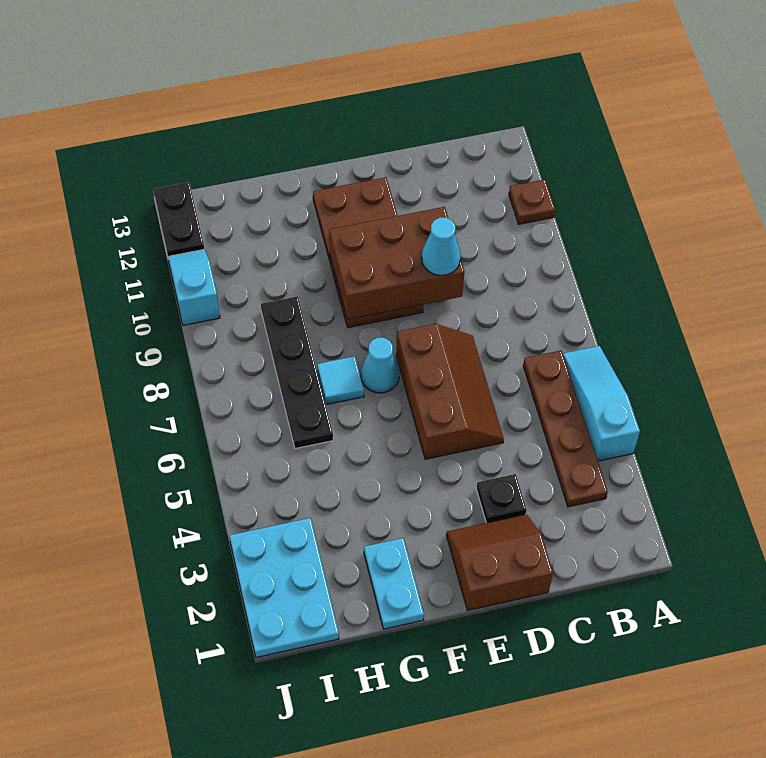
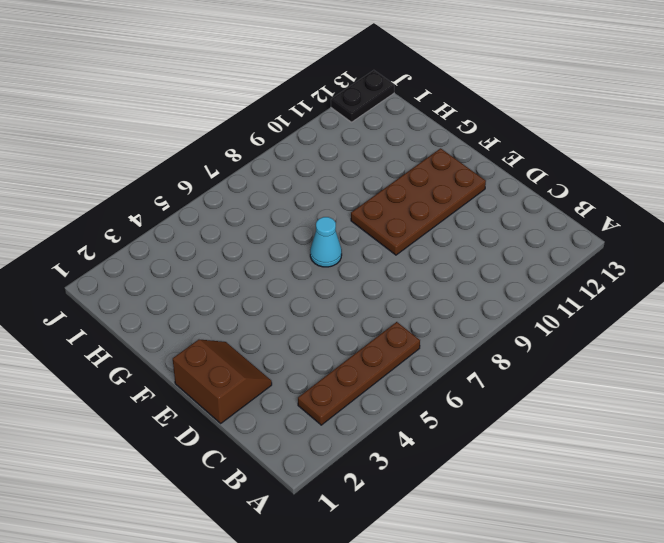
none -> cyan slope A4:A6 level 1 top 4
none -> brown plate A11 level 1
none -> black plate D3 level 1

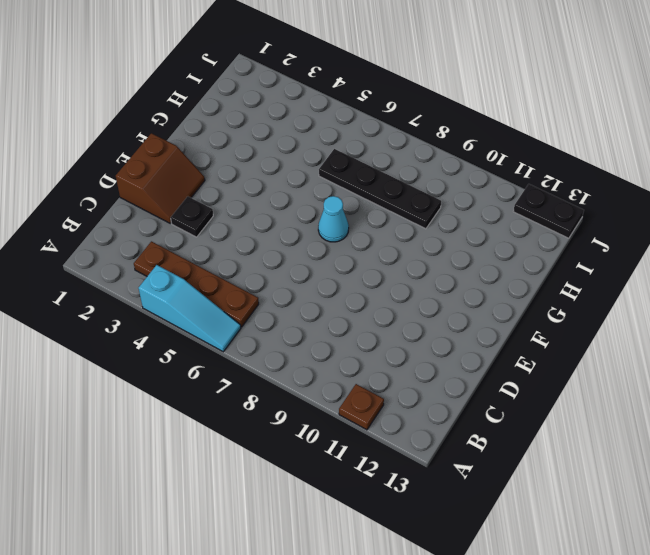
none -> brown slope D5:E7 level 1 top E
none -> brown plate E9:F12 level 1
none -> cyan plate G1:G2 level 1

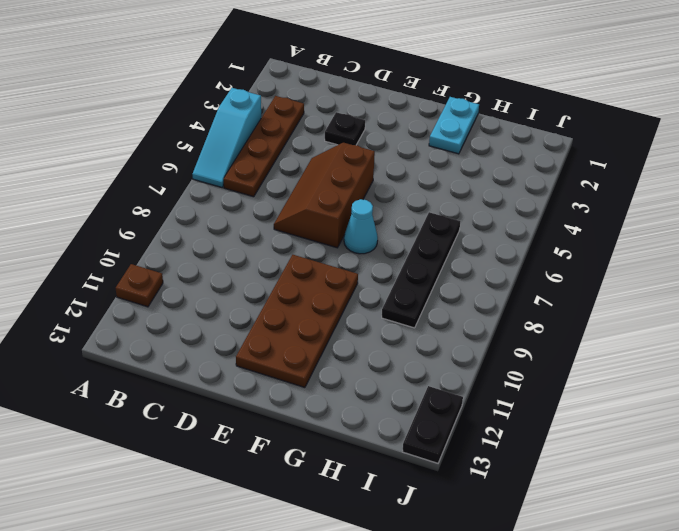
none -> brown slope D1:E2 level 1 top 1
none -> cyan tile G7 level 1
none -> cyan plate I1:J3 level 1

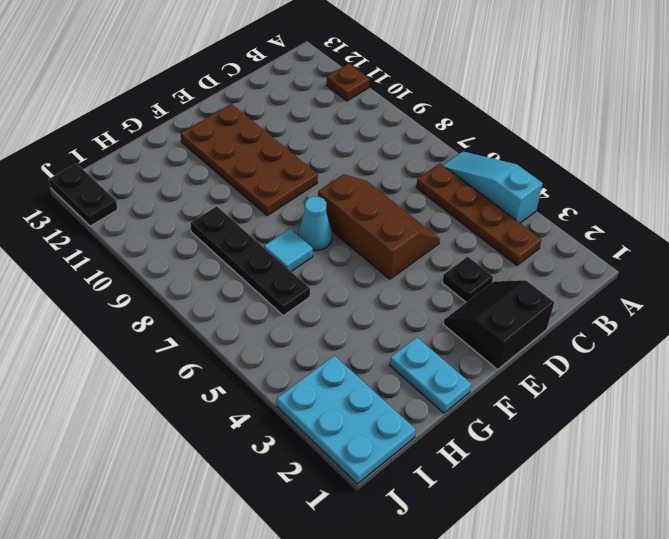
black slope D1:E2 level 1 top 1 -> brown slope D1:E2 level 1 top 1
none -> cyan slope J10:J11 level 1 top 10
none -> brown brick D9:F10 level 2
none -> cyan cone D9 level 3

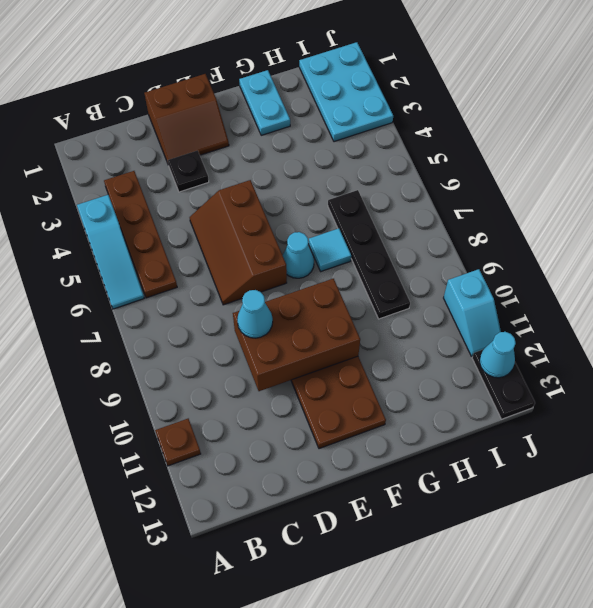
cyan cone J12 level 2 -> none

